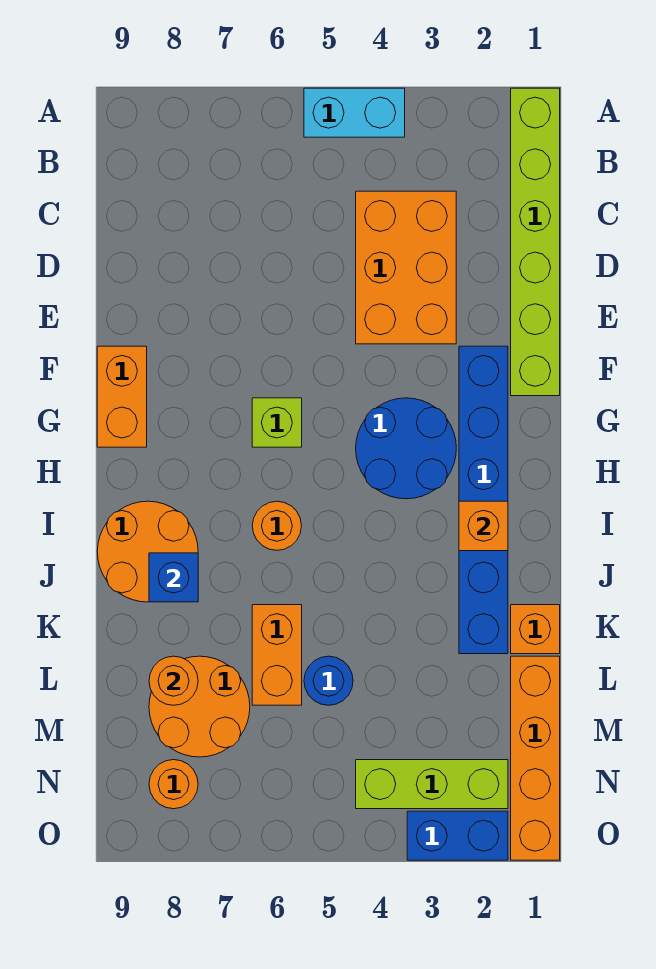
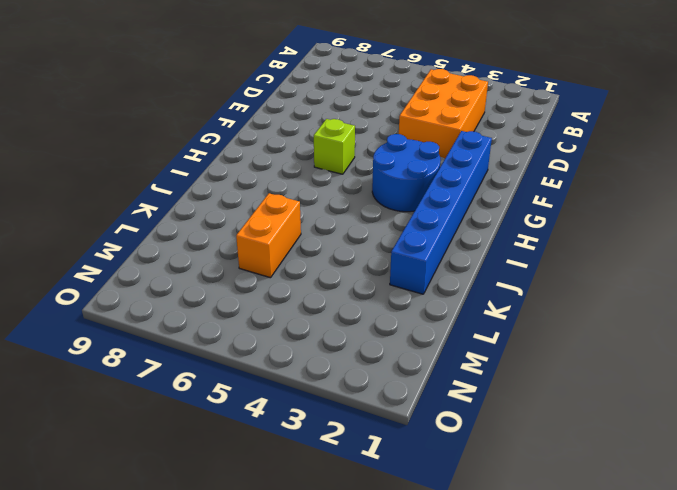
none -> lime brick A1:F1 level 1
none -> cyan brick A4:A5 level 1
none -> orange brick F9:G9 level 1

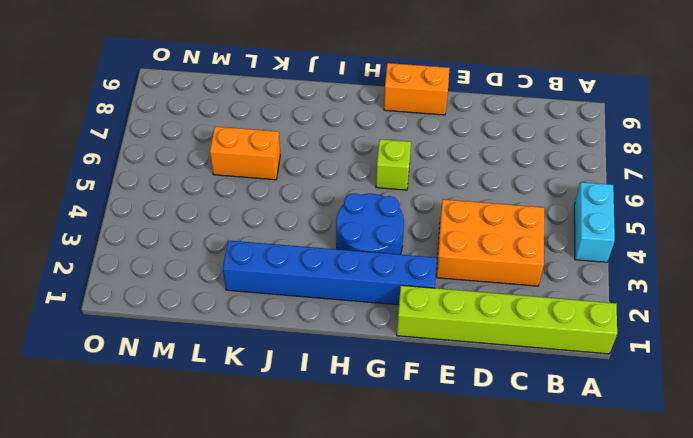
none -> orange round brick I6 level 1
none -> orange round brick I8:J9 level 1
none -> orange brick K1 level 1

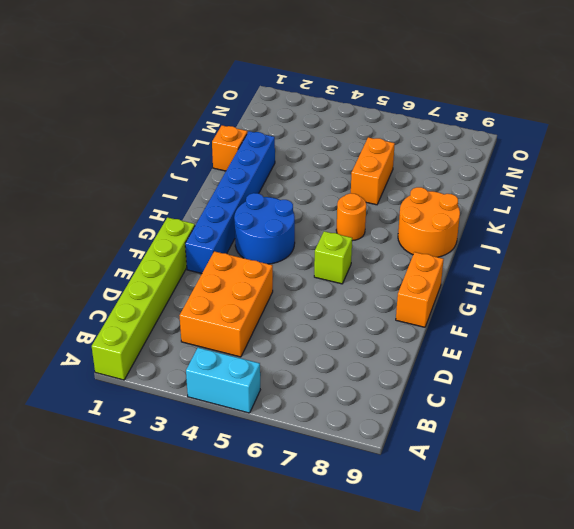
none -> orange brick L1:O1 level 1
none -> blue round brick L5 level 1
none -> orange round brick L7:M8 level 1

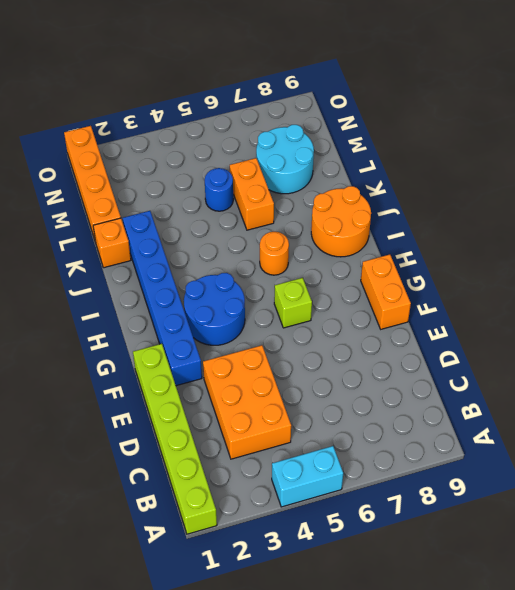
cyan round brick L7:M8 level 1 -> orange round brick L7:M8 level 1
none -> lime brick N2:N4 level 1
none -> orange round brick N8 level 1
none -> blue brick O2:O3 level 1

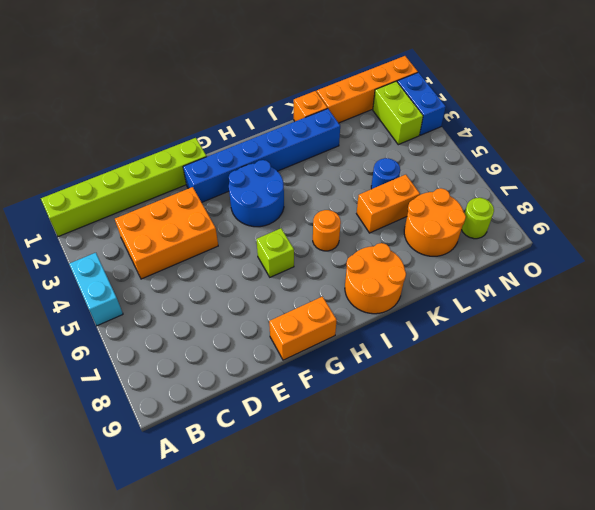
lime brick N2:N3 level 1 -> lime brick N2:N4 level 1
lime round brick N8 level 1 -> orange round brick N8 level 1
none -> orange brick I2 level 2
none -> blue brick J8 level 2
none -> orange round brick L8 level 2

